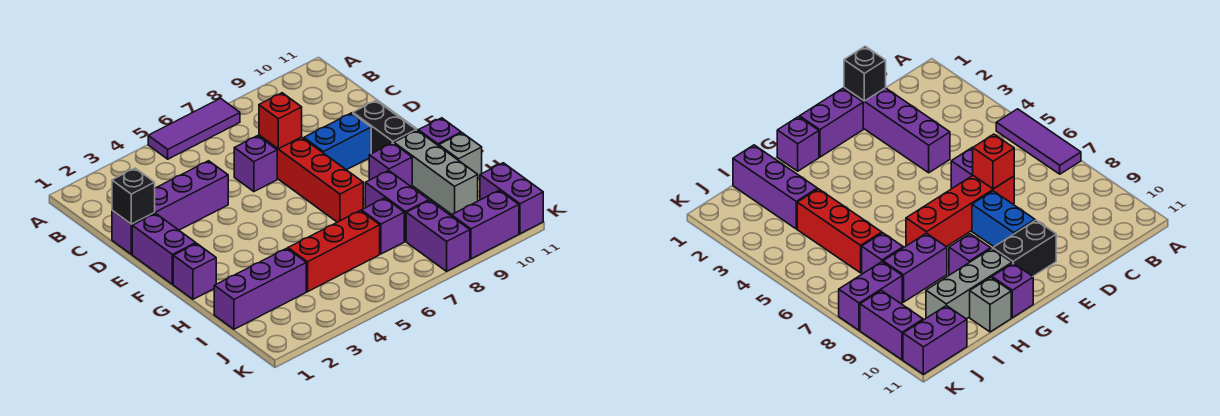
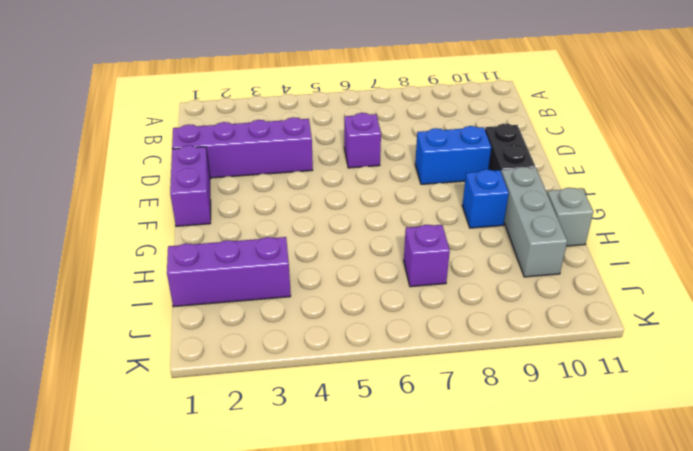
blue brick G9 level 1 -> purple brick G9 level 1
none -> purple tile A5:A7 level 1
none -> red brick D7:G7 level 1
none -> purple brick G1 level 1

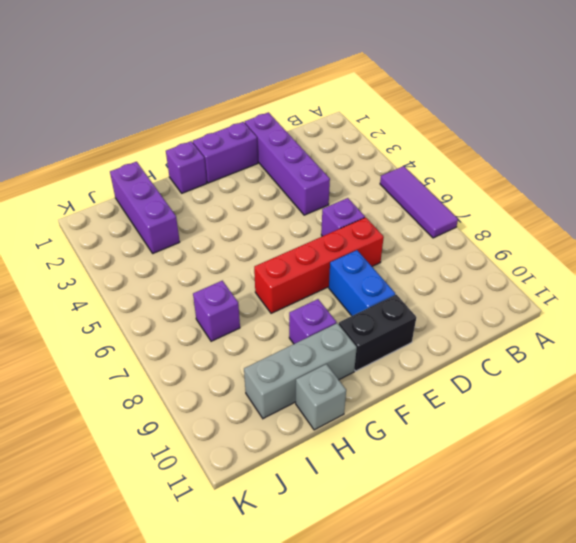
none -> purple brick G11 level 1
none -> purple brick H8:I8 level 1
none -> red brick I4:I6 level 1

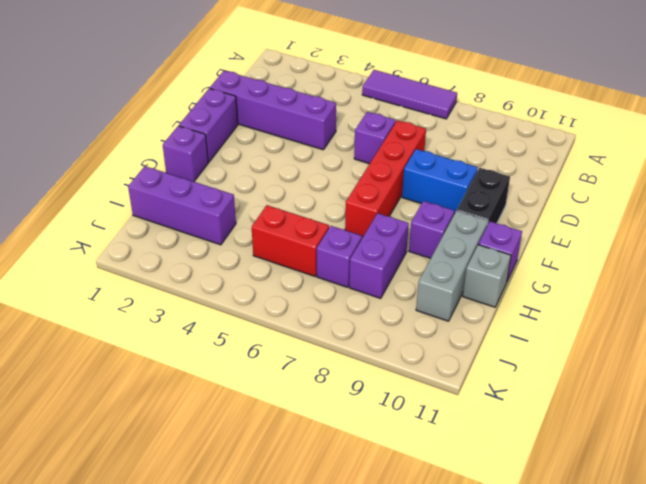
red brick I5:I6 level 1 -> red brick I4:I6 level 1
none -> purple brick J8:K8 level 1
none -> purple brick J11:K11 level 1
none -> purple brick K9:K10 level 1

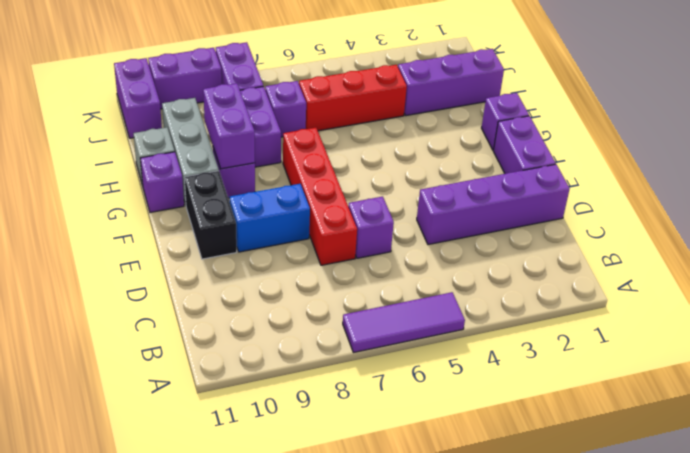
purple brick G9:H9 level 2 -> none
none -> black brick D1 level 2
none -> red brick D7 level 2

